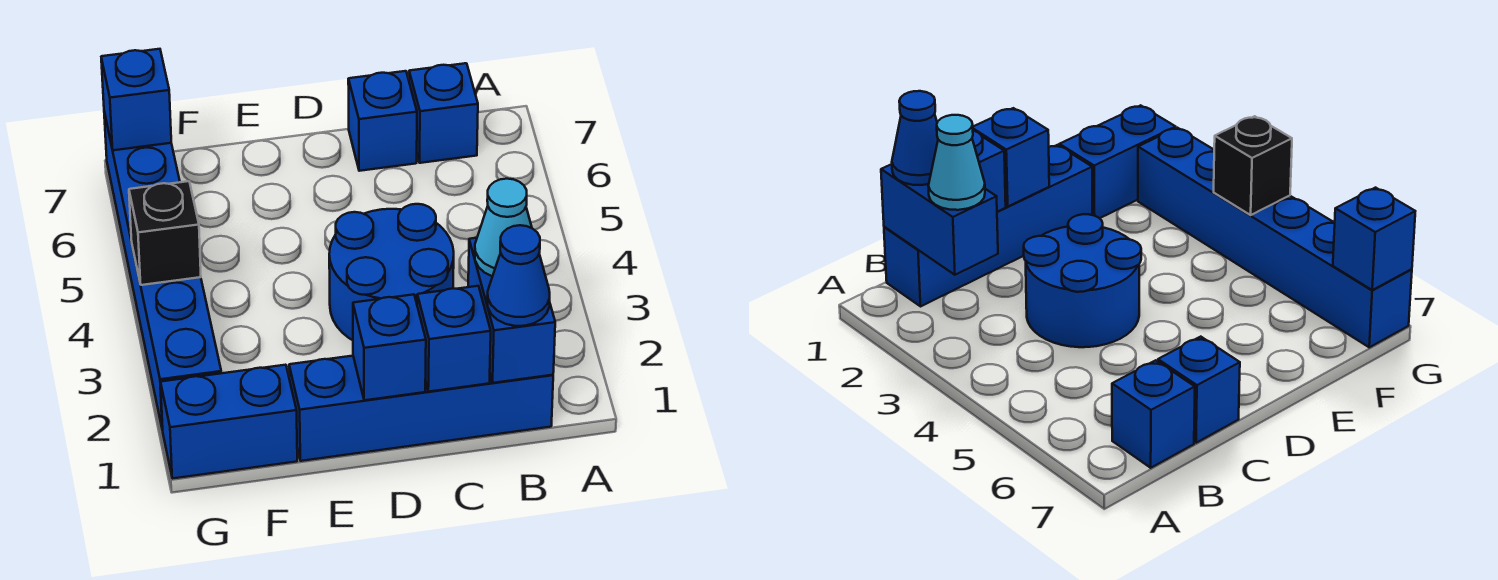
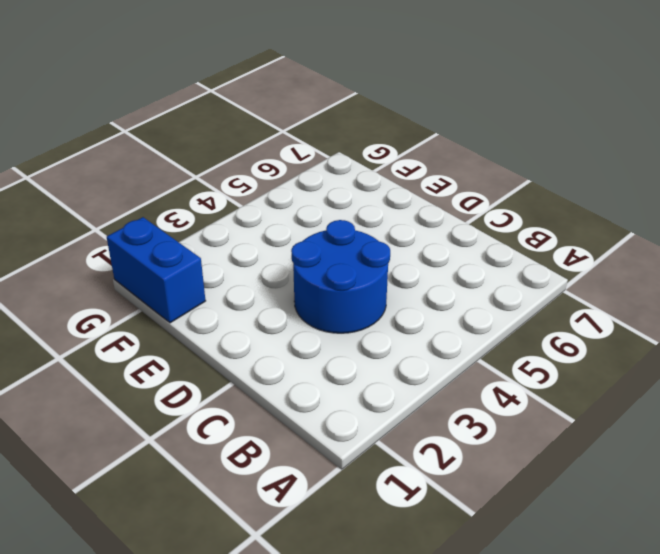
none -> blue brick B1:E1 level 1
none -> blue brick B7 level 1
none -> blue brick C7 level 1

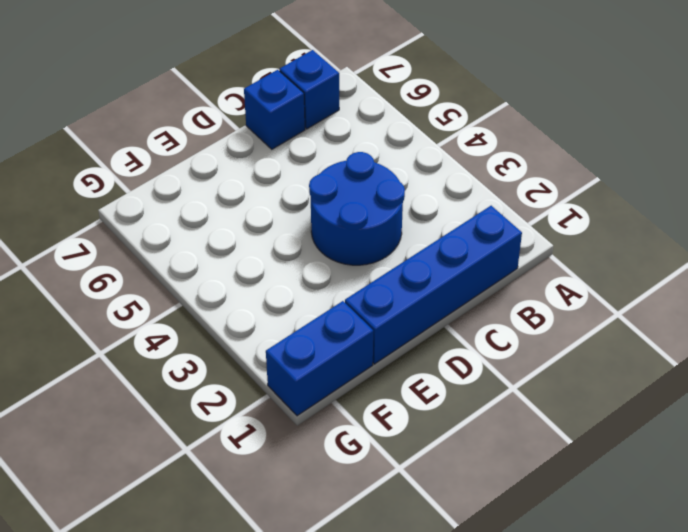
none -> blue brick G2:G7 level 1
none -> blue brick B1:B2 level 2
none -> blue brick C1 level 2

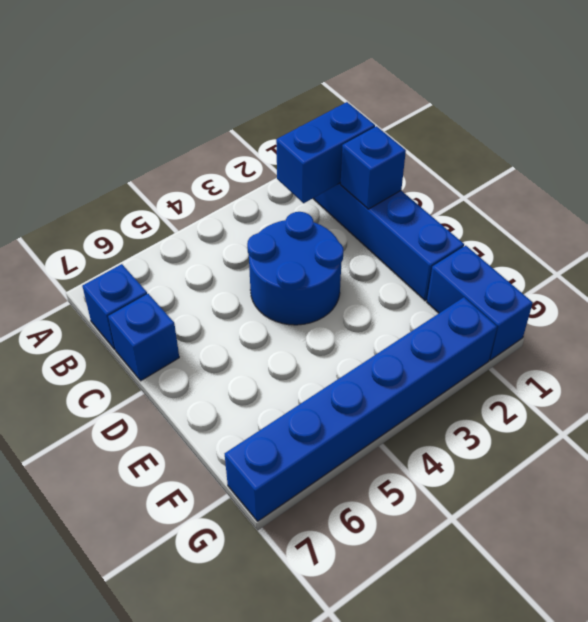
none -> blue brick D1 level 2
none -> black brick G4 level 2
none -> blue brick G7 level 2

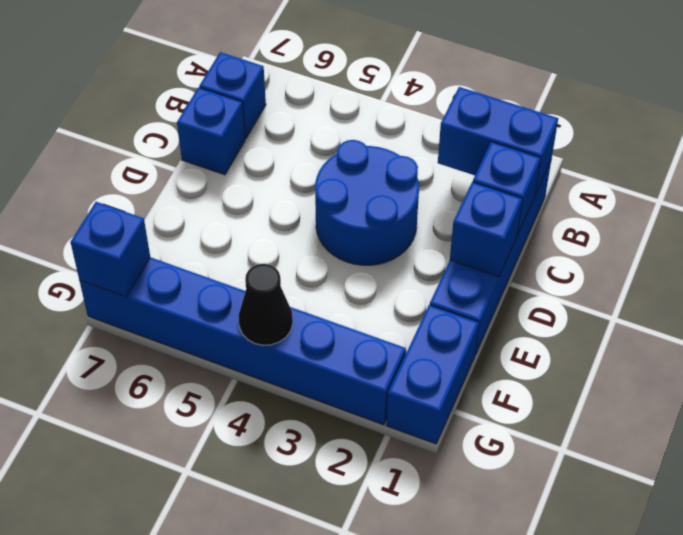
black cone G4 level 2 -> black brick G4 level 2
none -> blue cone B1 level 3
none -> cyan cone B2 level 3

